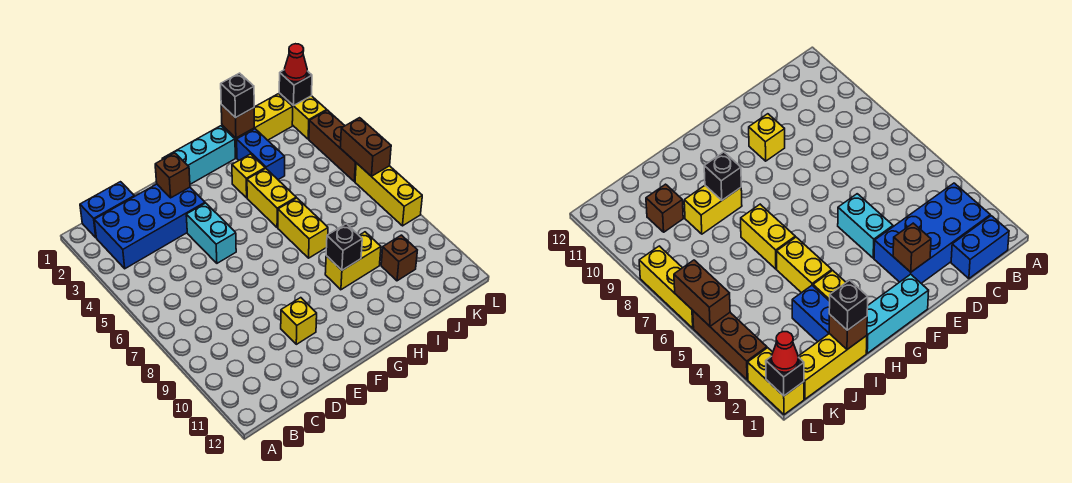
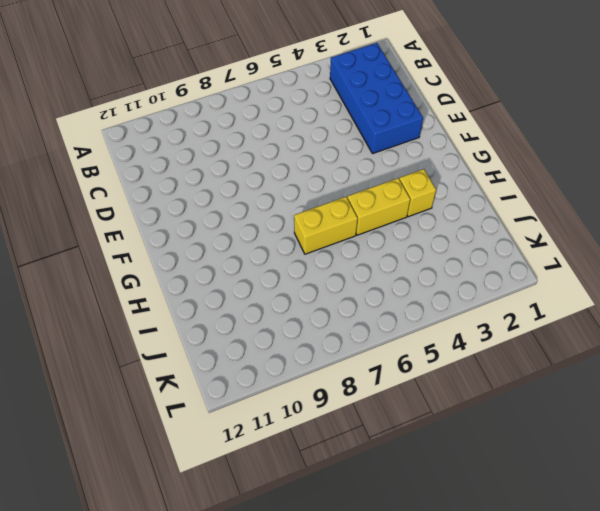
none -> blue brick B1:C1 level 1
none -> cyan brick E4:E5 level 1
none -> yellow brick E10 level 1

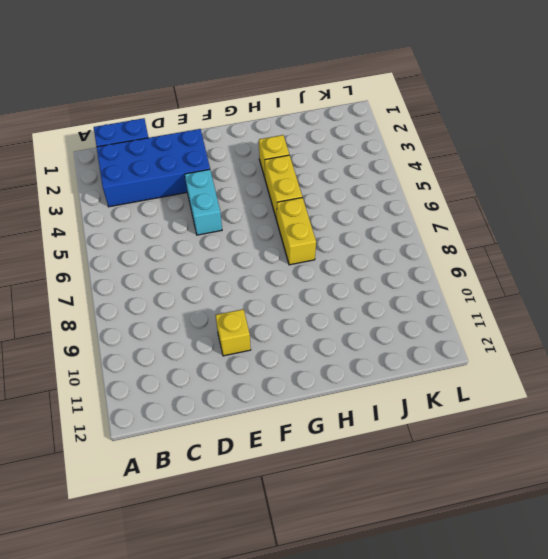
none -> cyan brick F1:H1 level 1
none -> yellow brick H9:I9 level 1
none -> yellow brick I1:K1 level 1

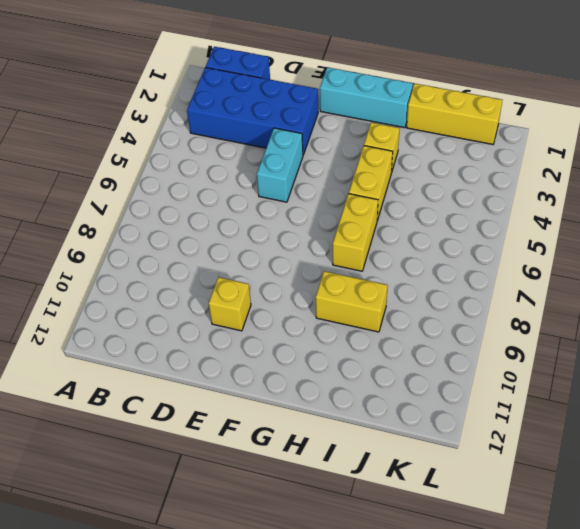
none -> blue brick I2:I3 level 1
none -> brown brick J10 level 1
none -> yellow brick L1:L2 level 1

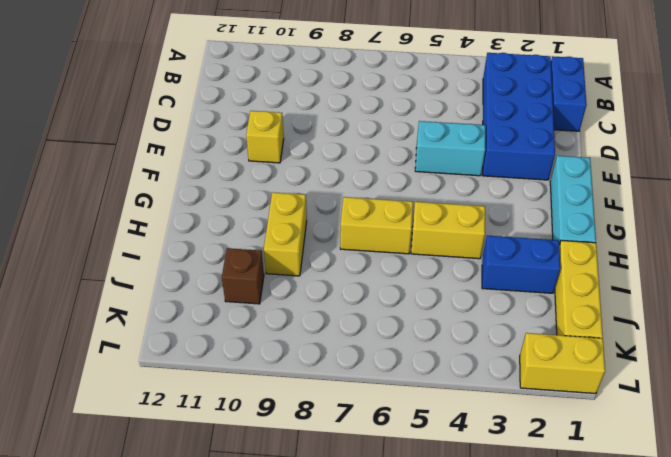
none -> yellow brick H3 level 1
none -> brown brick L3:L5 level 1
none -> yellow brick L6:L8 level 1

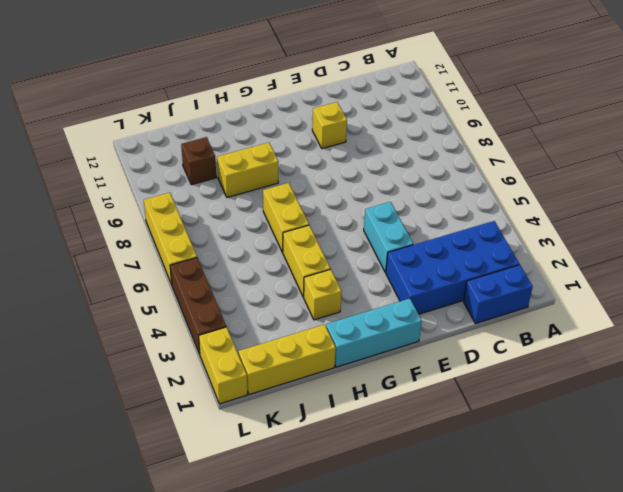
none -> blue brick I2:I3 level 1
none -> brown brick E2 level 2
none -> black brick H9 level 2

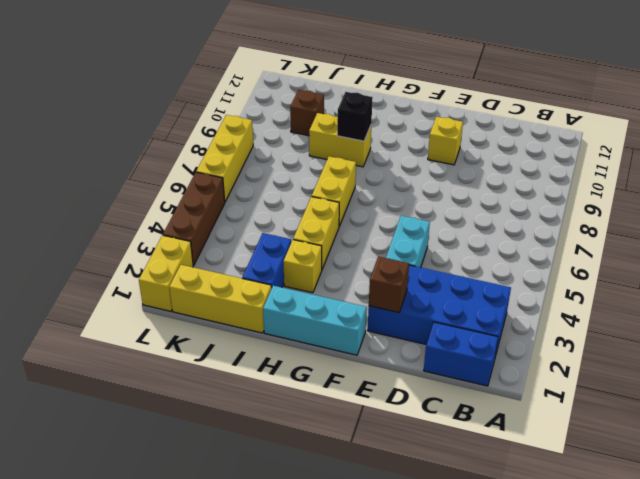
none -> brown brick I1 level 2
none -> black brick L1 level 2
none -> brown brick L5:L6 level 2

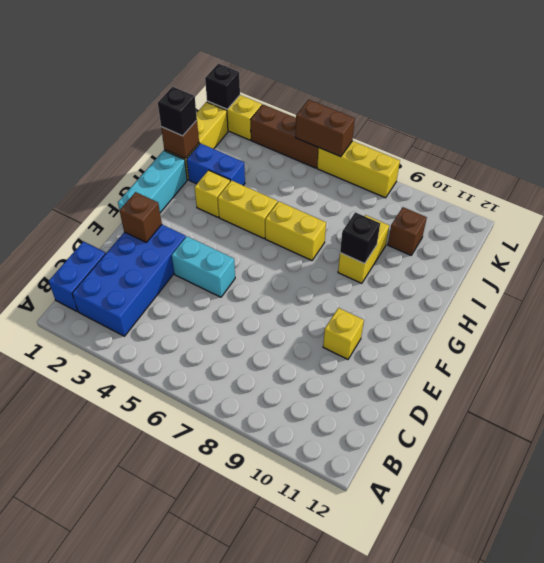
none -> red cone L1 level 3

